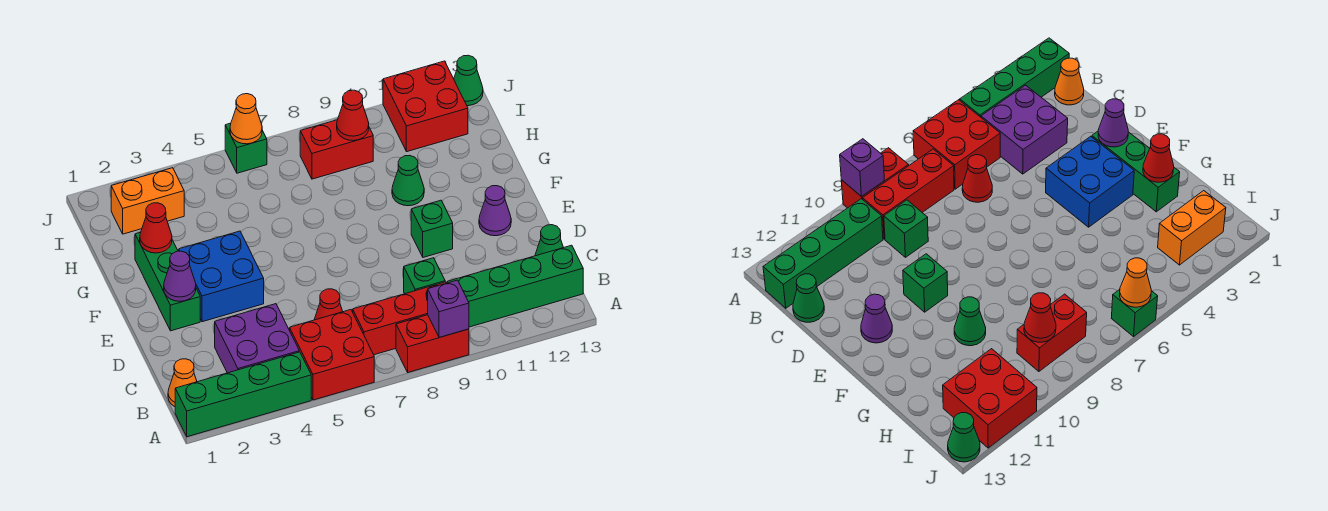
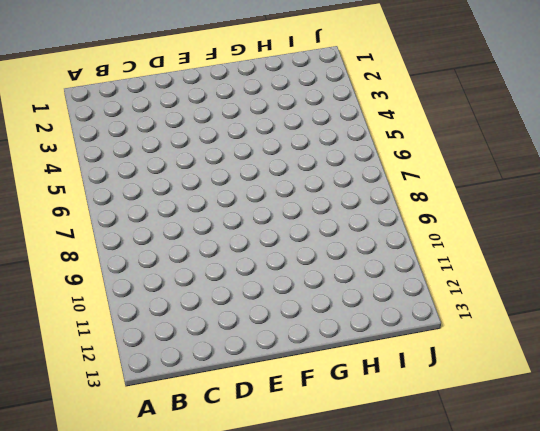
none -> green brick A1:A4 level 1
none -> red brick A5:B6 level 1
none -> red brick A8:A9 level 1

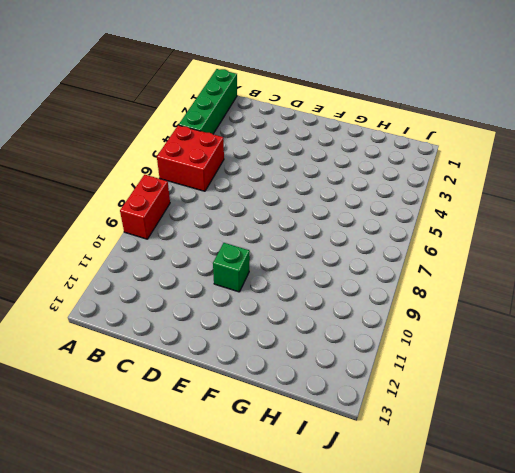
none -> orange cone B1 level 1
none -> purple brick B3:C4 level 1
none -> red brick B7:B9 level 1

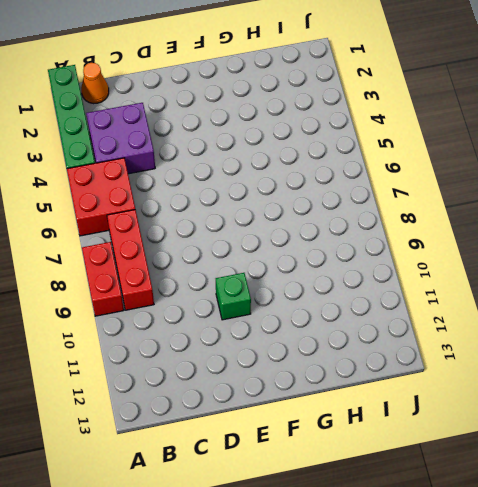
none -> green brick B10:B13 level 1
none -> red cone C6 level 1
none -> green brick C9 level 1

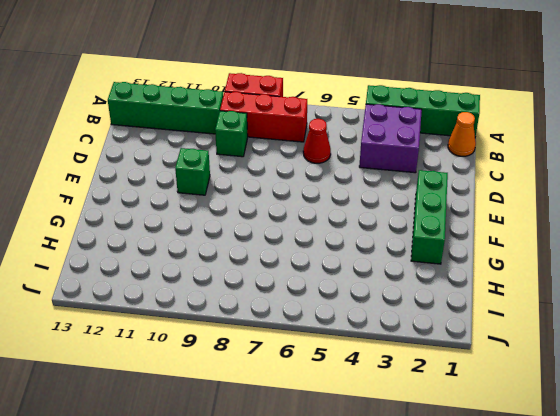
none -> red brick A5:B6 level 1
none -> green cone C13 level 1
none -> blue brick E3:F4 level 1

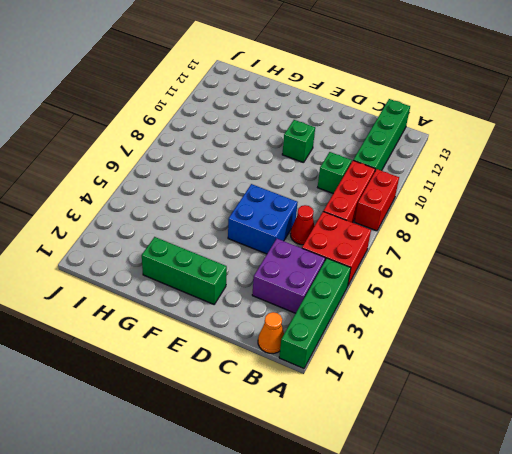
blue brick D5:E6 level 1 -> blue brick E3:F4 level 1
none -> green cone C13 level 1
none -> purple cone E12 level 1
none -> green cone G10 level 1

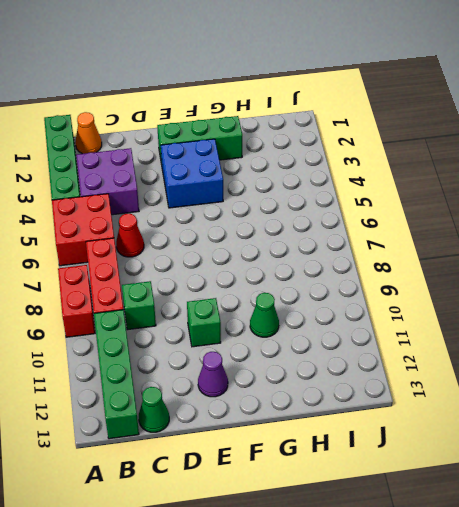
none -> orange brick I2:I3 level 1
none -> red brick I8:I9 level 1
none -> red brick I11:J12 level 1

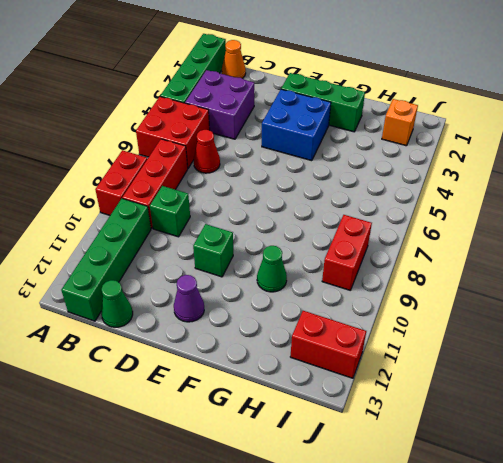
orange brick I2 level 1 -> orange brick I2:I3 level 1
red brick I12:J12 level 1 -> red brick I11:J12 level 1
none -> green brick J6 level 1
none -> green cone J13 level 1
none -> purple brick A9 level 2

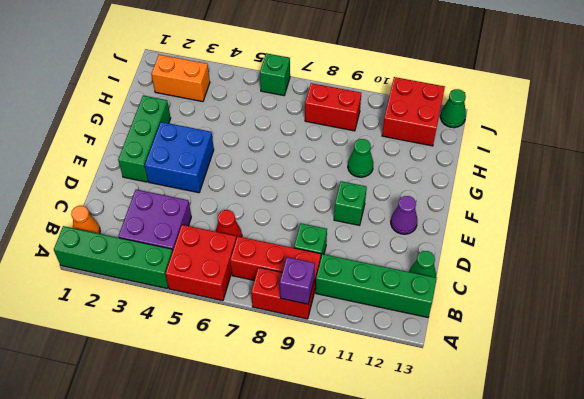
none -> purple cone E2 level 2
none -> red cone G2 level 2
none -> red cone I9 level 2

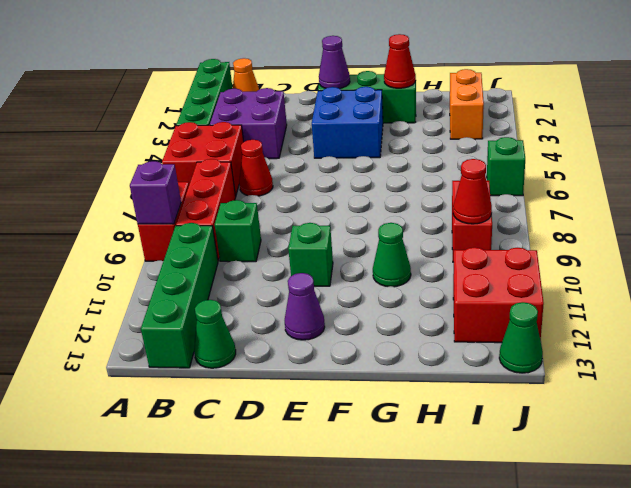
none -> orange cone J6 level 2

